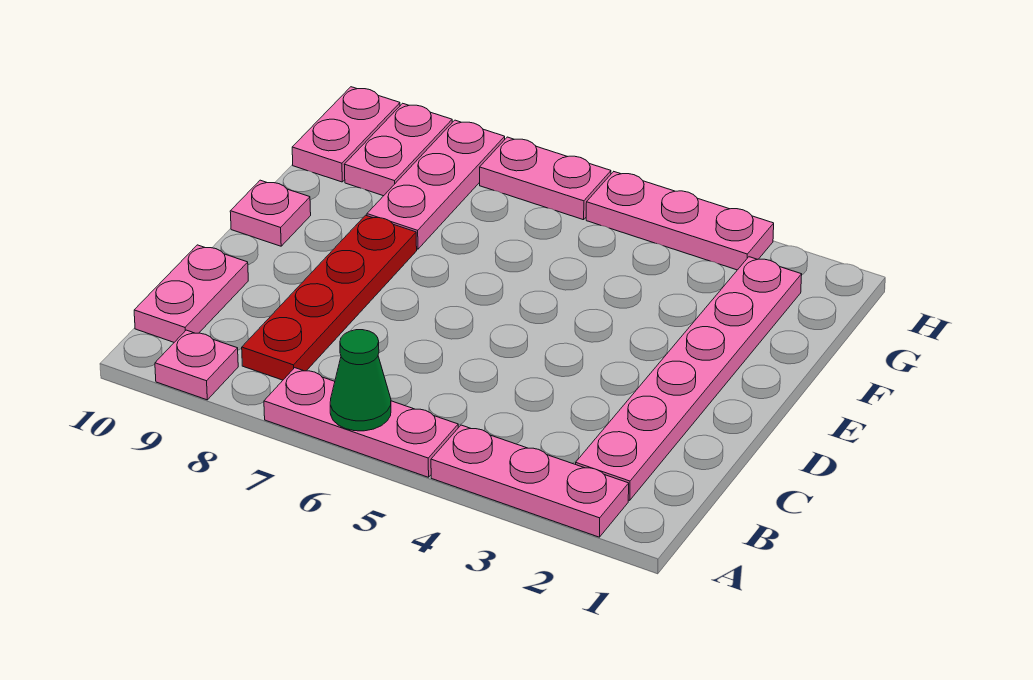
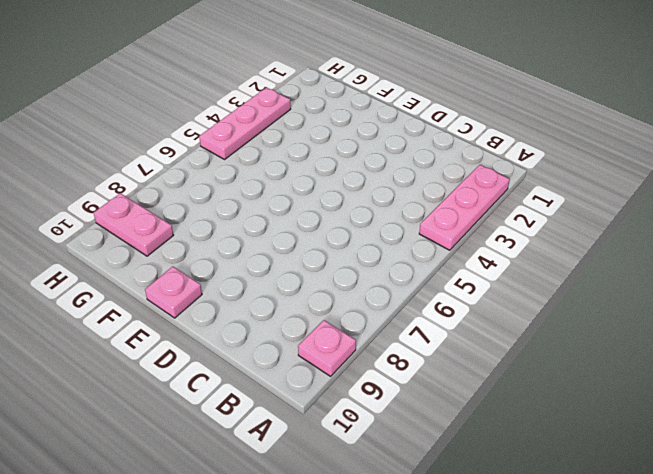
none -> pink plate A5:A7 level 1
none -> pink plate B2:G2 level 1
none -> red plate B8:E8 level 1

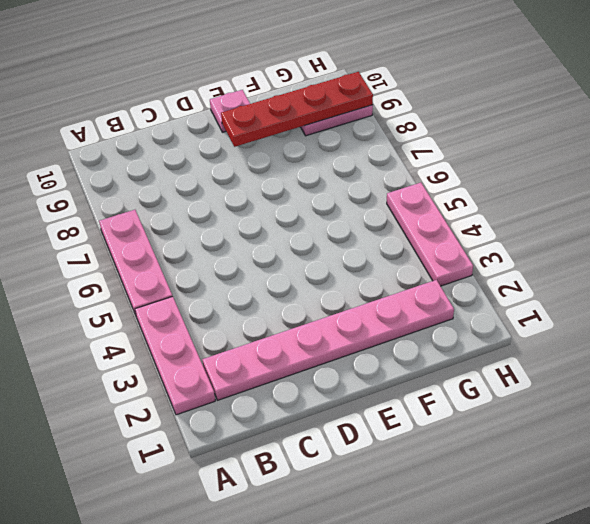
red plate E9:H9 level 2 -> red plate B8:E8 level 1
none -> pink plate A9 level 1
none -> pink plate B10:C10 level 1
none -> pink plate F8:H8 level 1

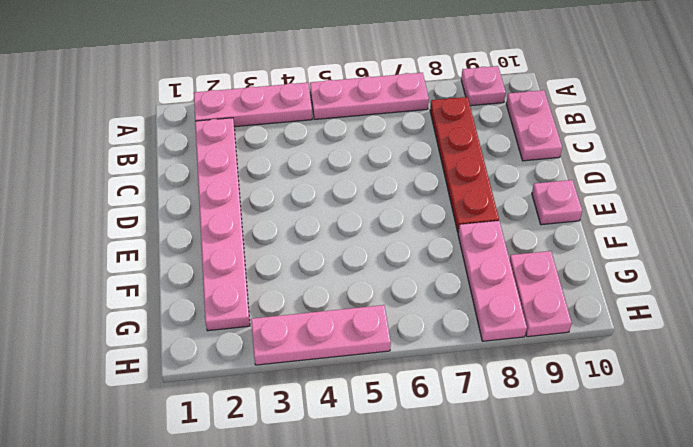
none -> pink plate G10:H10 level 1
none -> pink plate H6:H7 level 1
none -> green cone A6 level 2

